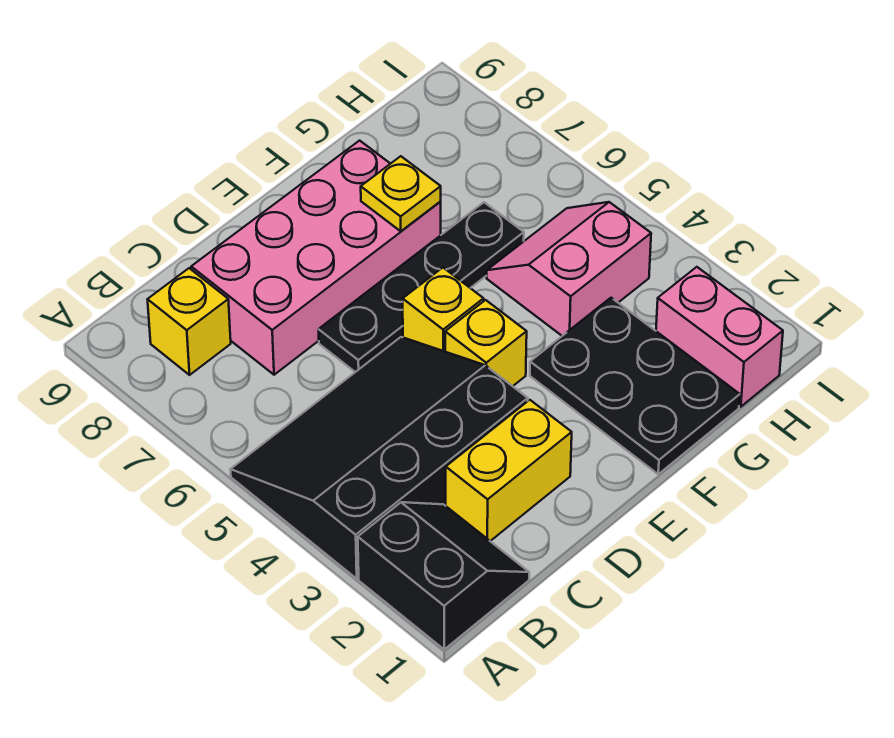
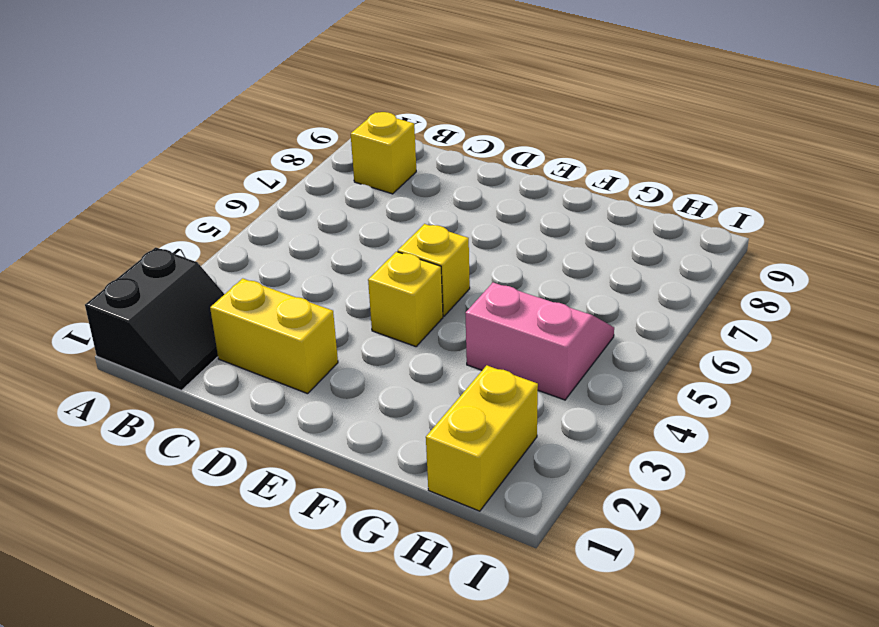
yellow brick H1:H2 level 1 -> pink brick H1:H2 level 1
none -> black slope A3:D5 level 1 top 3
none -> pink brick C7:F8 level 1
none -> black plate D6:G6 level 1

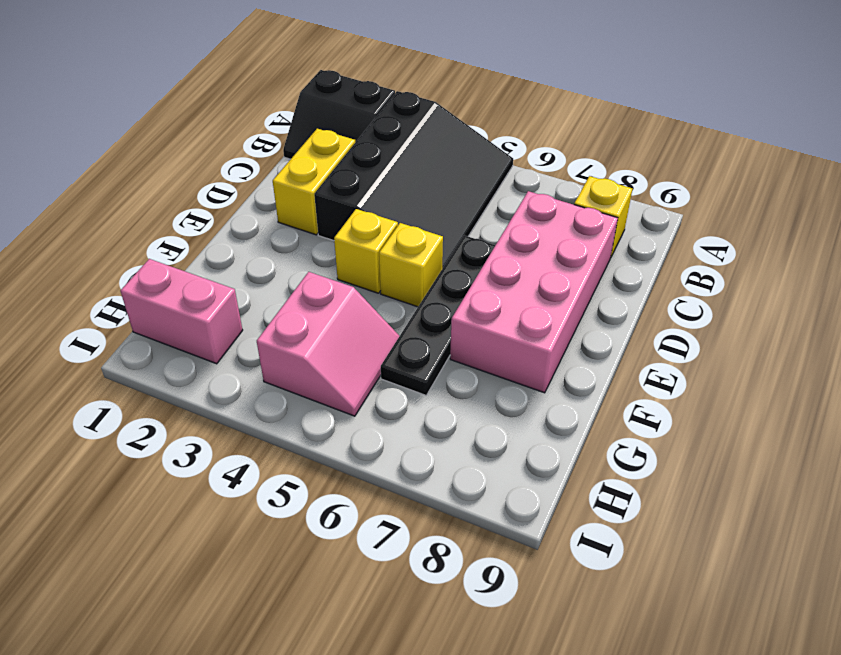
none -> black plate F1:G3 level 1
none -> yellow plate F7 level 2

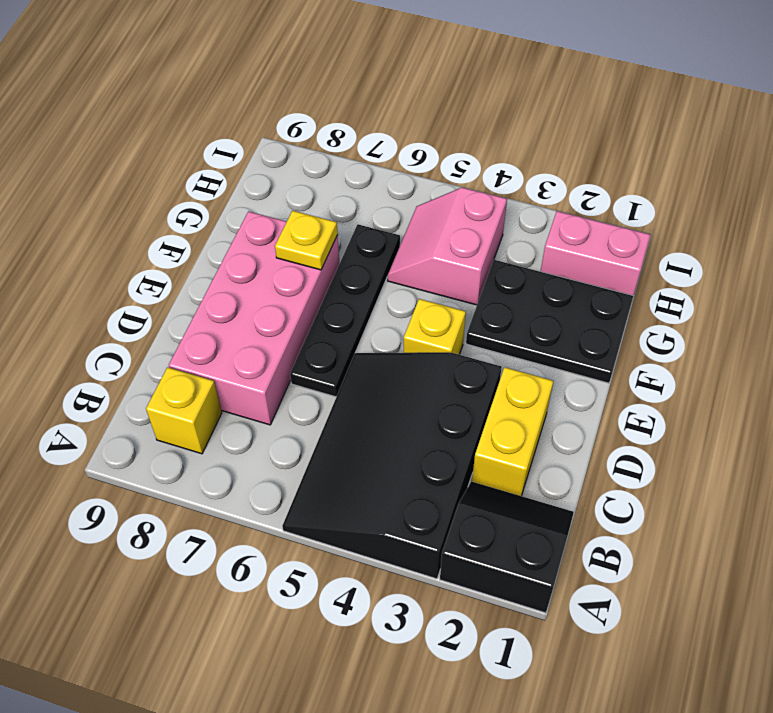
none -> yellow brick E5 level 1

